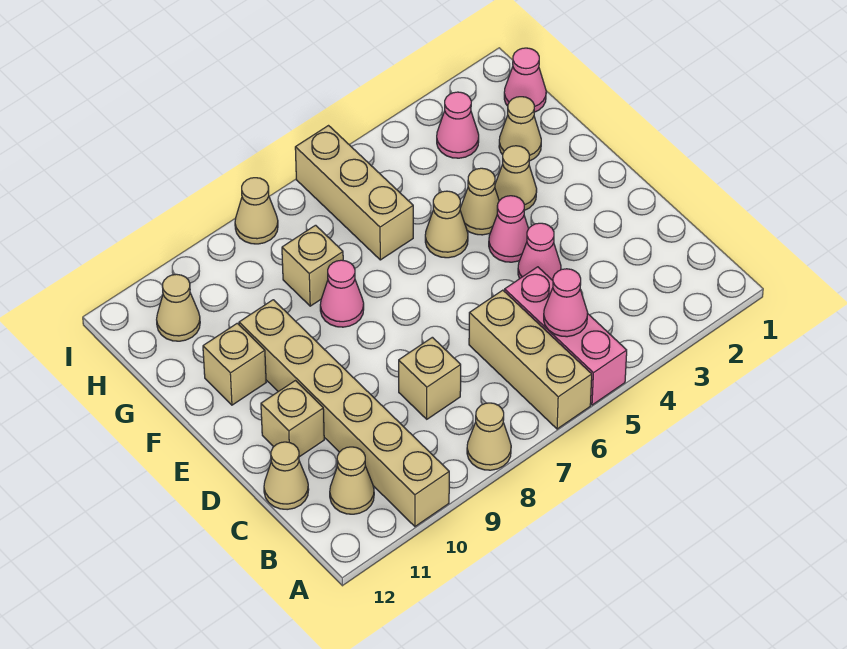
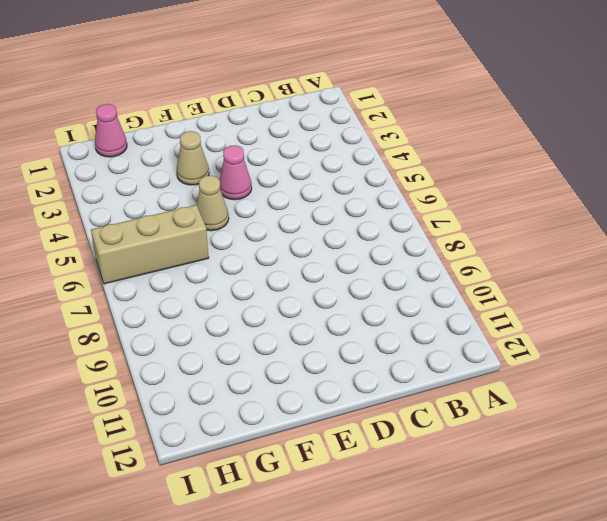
none -> pink brick A5:C5 level 1
none -> tan brick A6:C6 level 1
none -> tan cone A8 level 1

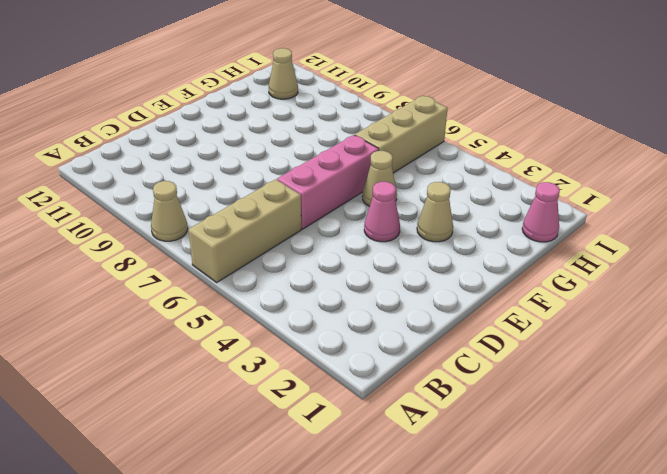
pink brick D6:F6 level 1 -> pink brick A5:C5 level 1
none -> tan brick A10:F10 level 1
none -> tan cone B11 level 1
none -> tan brick C8 level 1

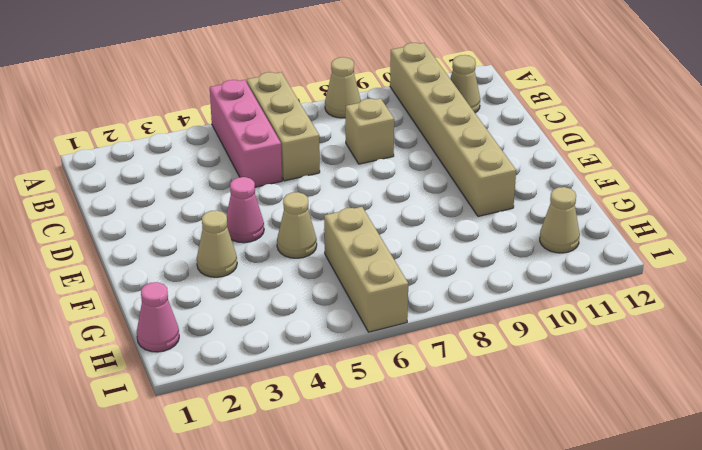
none -> tan cone C12 level 1
none -> pink cone D4 level 1
none -> tan brick D11 level 1

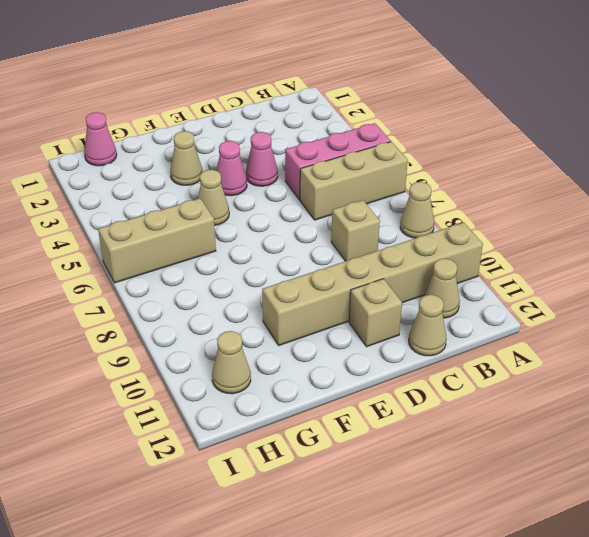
none -> tan cone F4 level 1
none -> pink cone F8 level 1
none -> tan brick F11 level 1

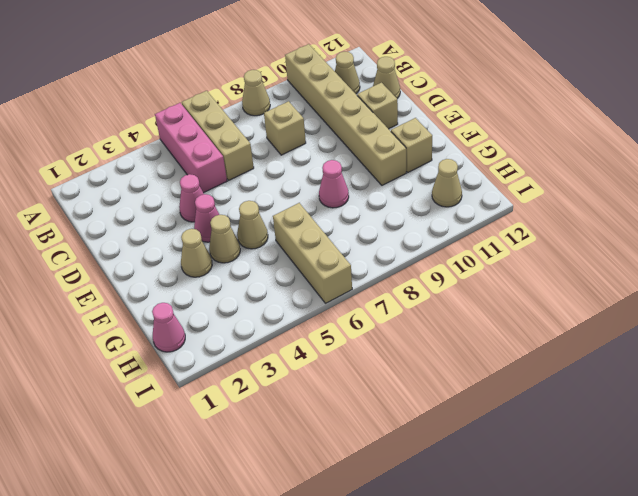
none -> tan cone G2 level 1
none -> tan brick G8 level 1
none -> pink cone H3 level 1

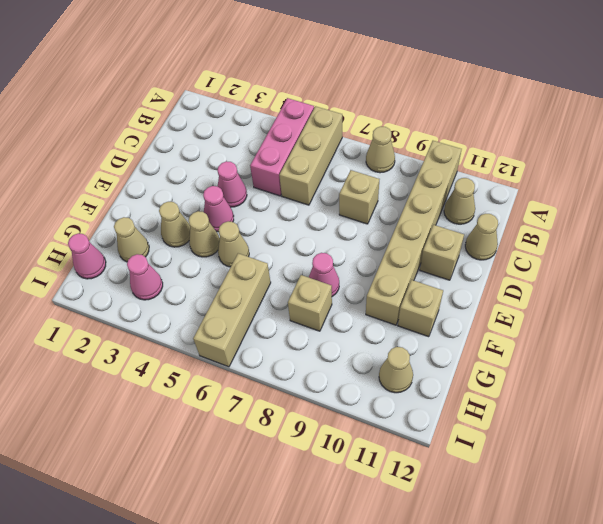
none -> tan cone I8 level 1
none -> pink cone B5 level 2

